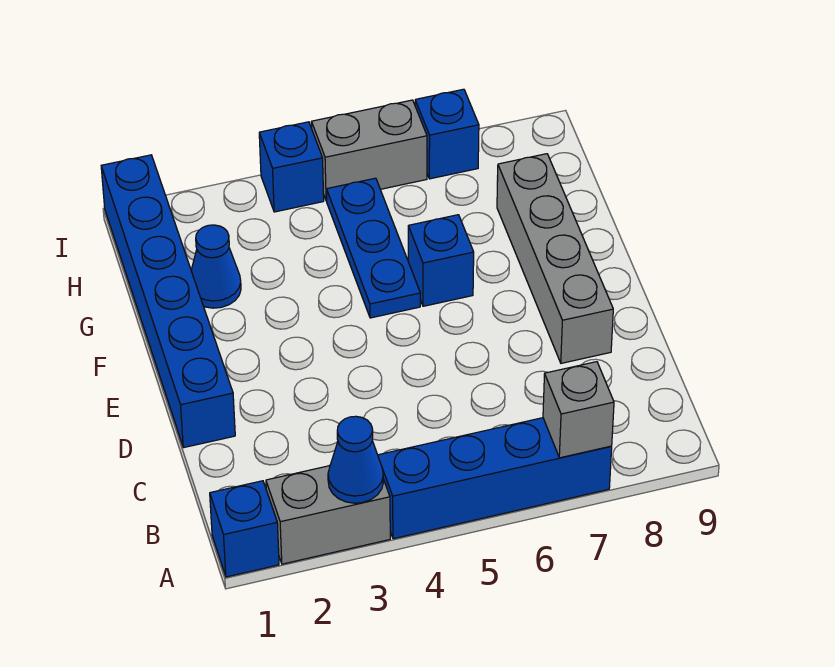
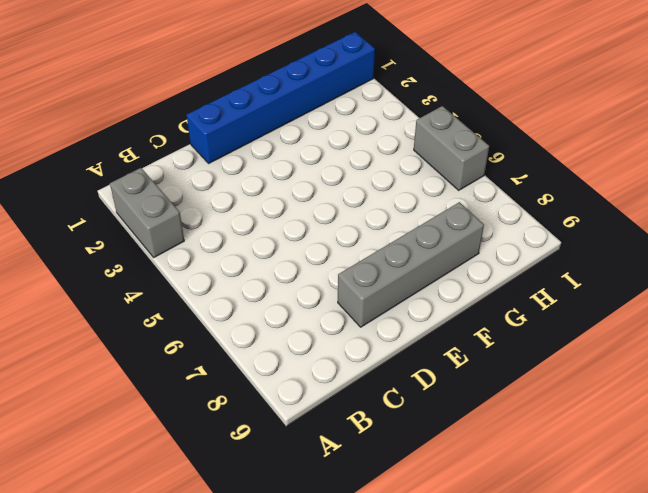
none -> blue brick A1 level 1
none -> blue brick A4:A7 level 1
none -> blue plate F5:H5 level 1

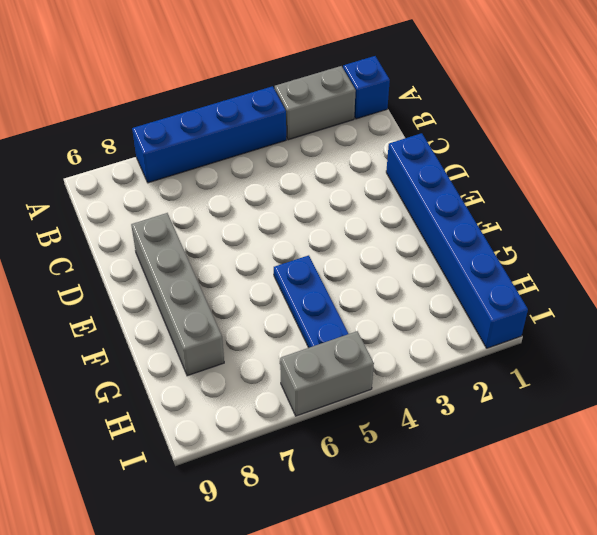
none -> blue brick F6 level 1
none -> blue cone G2 level 1
none -> blue brick I4 level 1

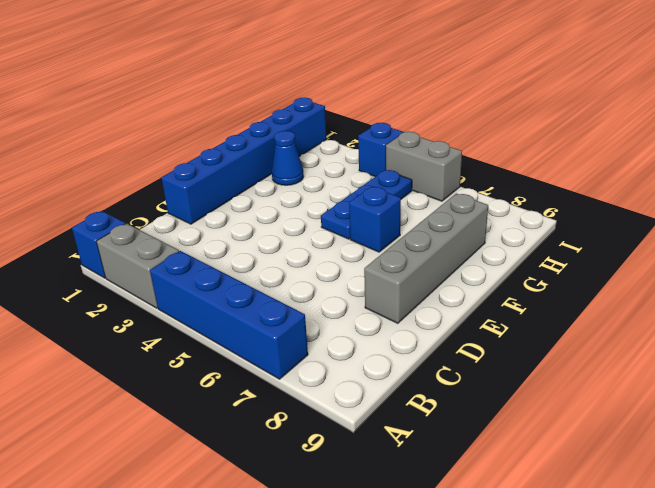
none -> blue brick I7 level 1
none -> blue cone A3 level 2
none -> grey brick A7 level 2

